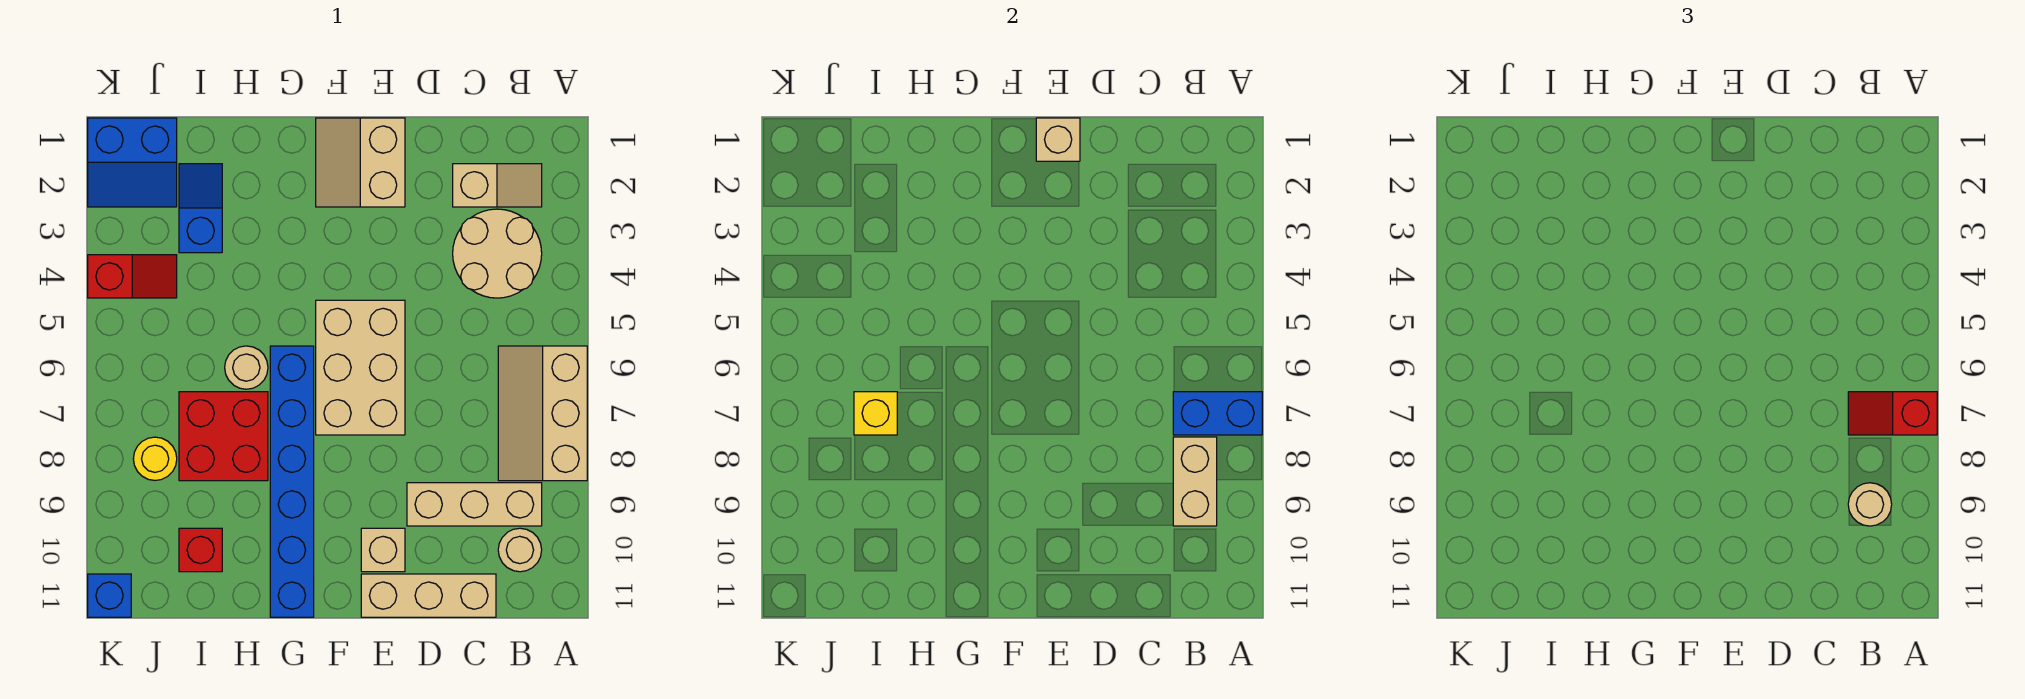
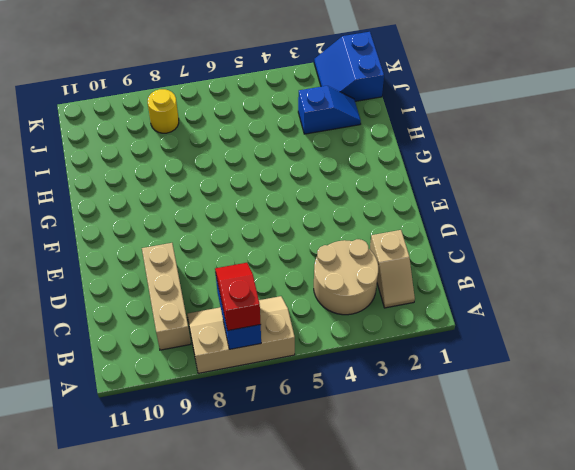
none -> tan round brick B10 level 1
none -> tan brick C11:E11 level 1
none -> tan slope E1:F2 level 1 top E

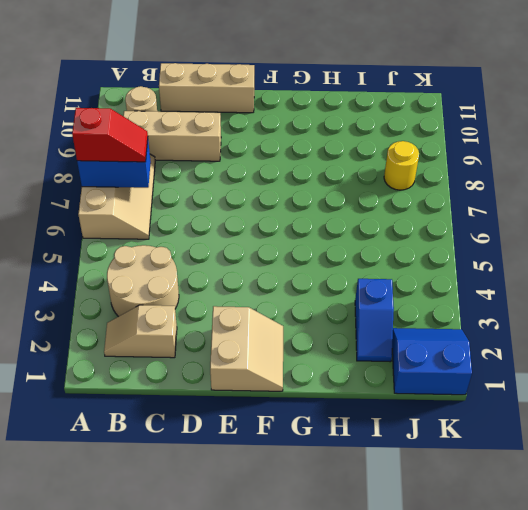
none -> tan brick E5:F7 level 1
none -> tan brick E10 level 1
none -> blue brick G6:G11 level 1

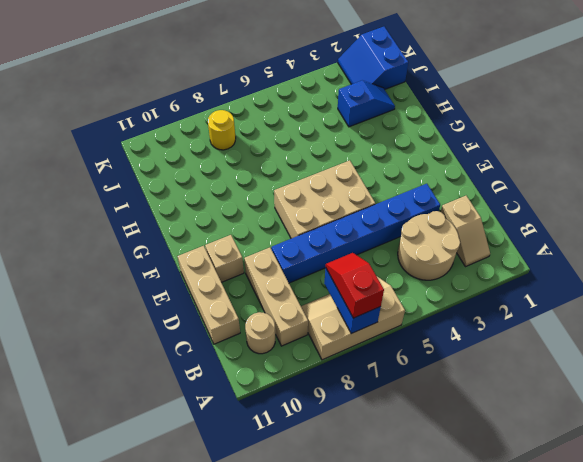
blue brick D3:D8 level 1 -> blue brick G6:G11 level 1
none -> tan slope E1:F2 level 1 top E
none -> tan round brick H6 level 1
none -> red brick H7:I8 level 1

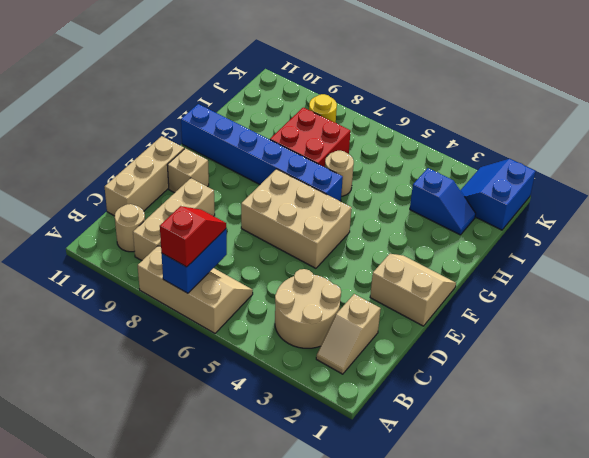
none -> red brick I10 level 1
none -> red slope J4:K4 level 1 top K
none -> blue brick K11 level 1

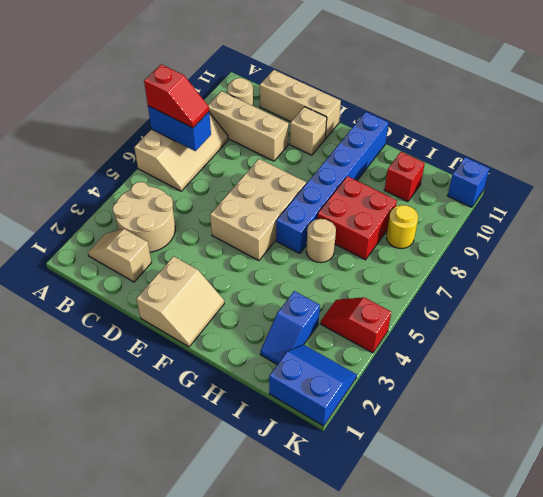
none -> tan brick B8:B9 level 2
none -> tan brick E1 level 2
none -> yellow brick I7 level 2

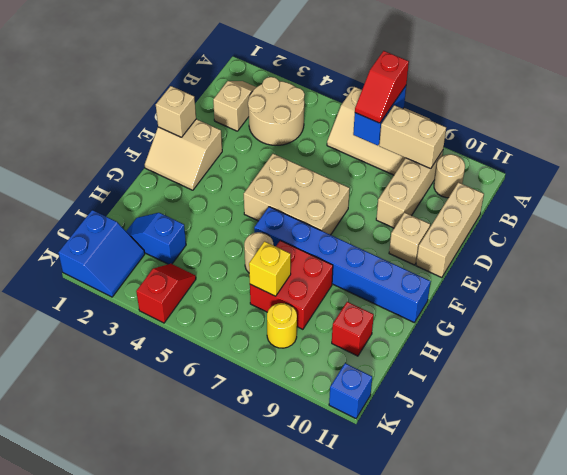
none -> tan round brick B9 level 3

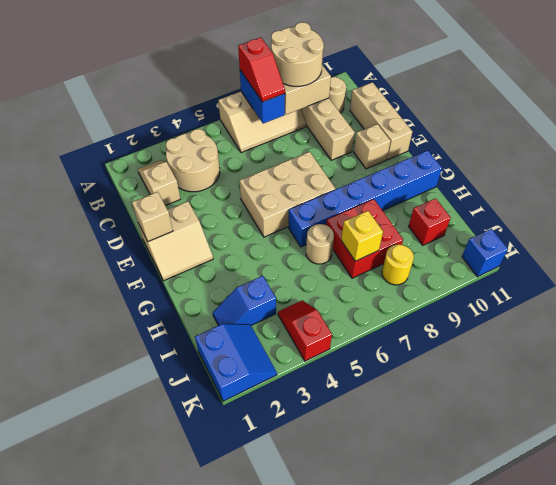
tan round brick A8:B9 level 3 -> tan round brick B9 level 3

